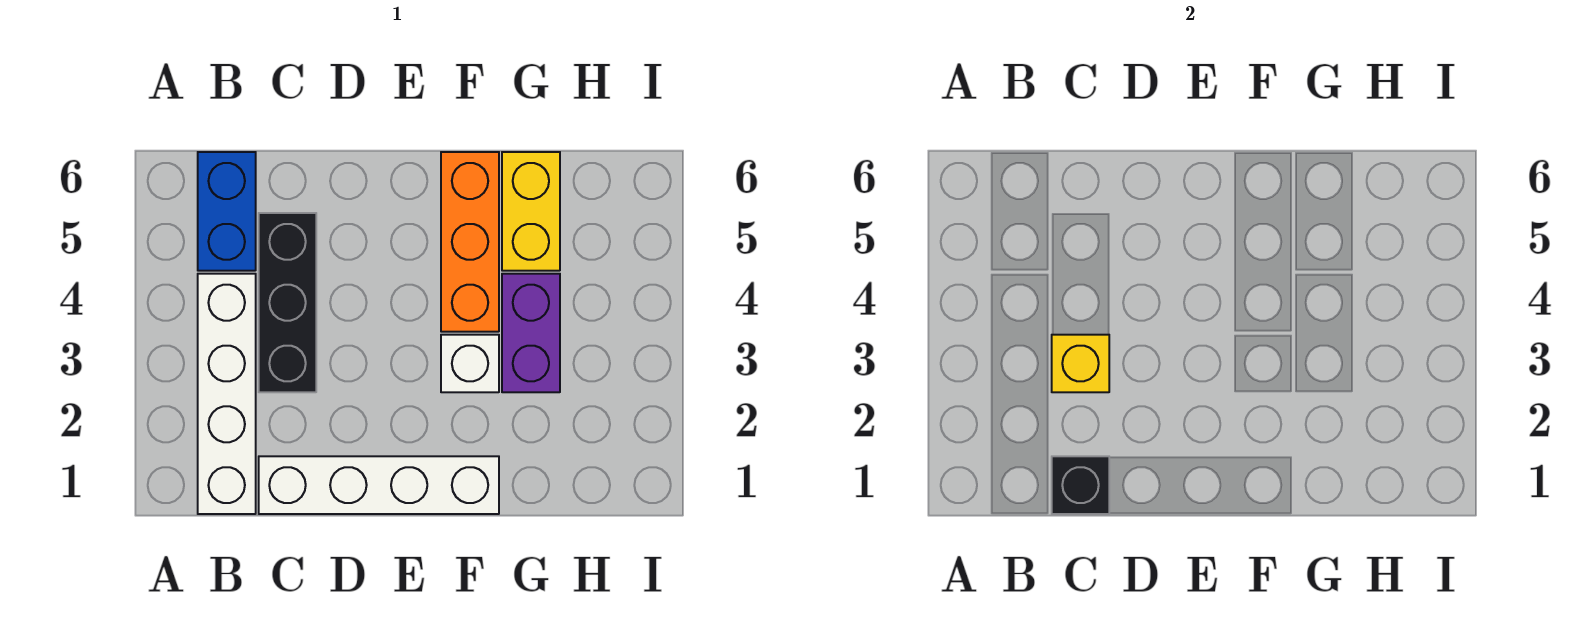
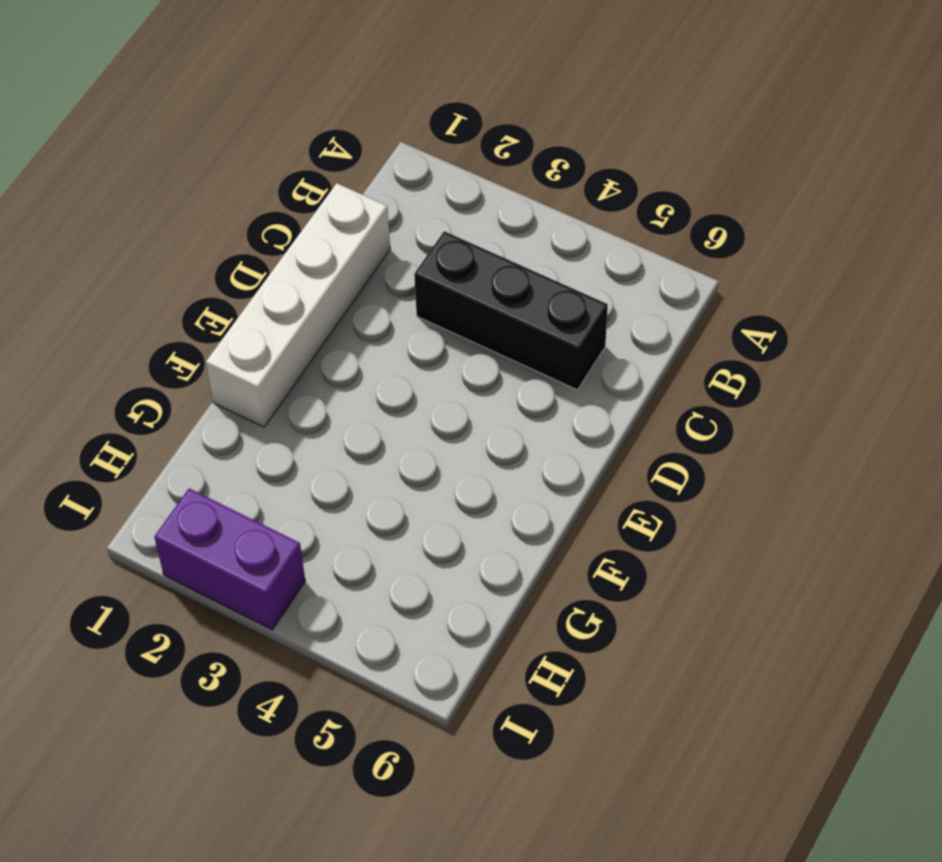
purple brick I2:I3 level 1 -> purple brick G3:G4 level 1
none -> white brick B1:B4 level 1
none -> blue brick B5:B6 level 1

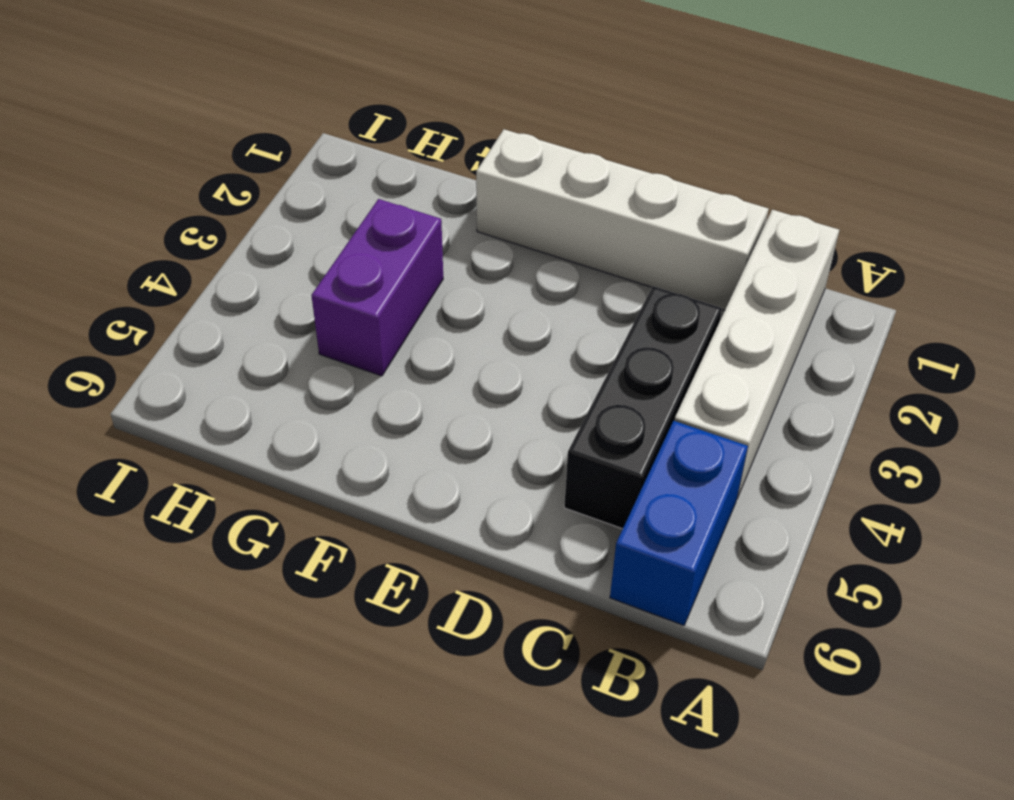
none -> white brick F3 level 1
none -> orange brick F4:F6 level 1

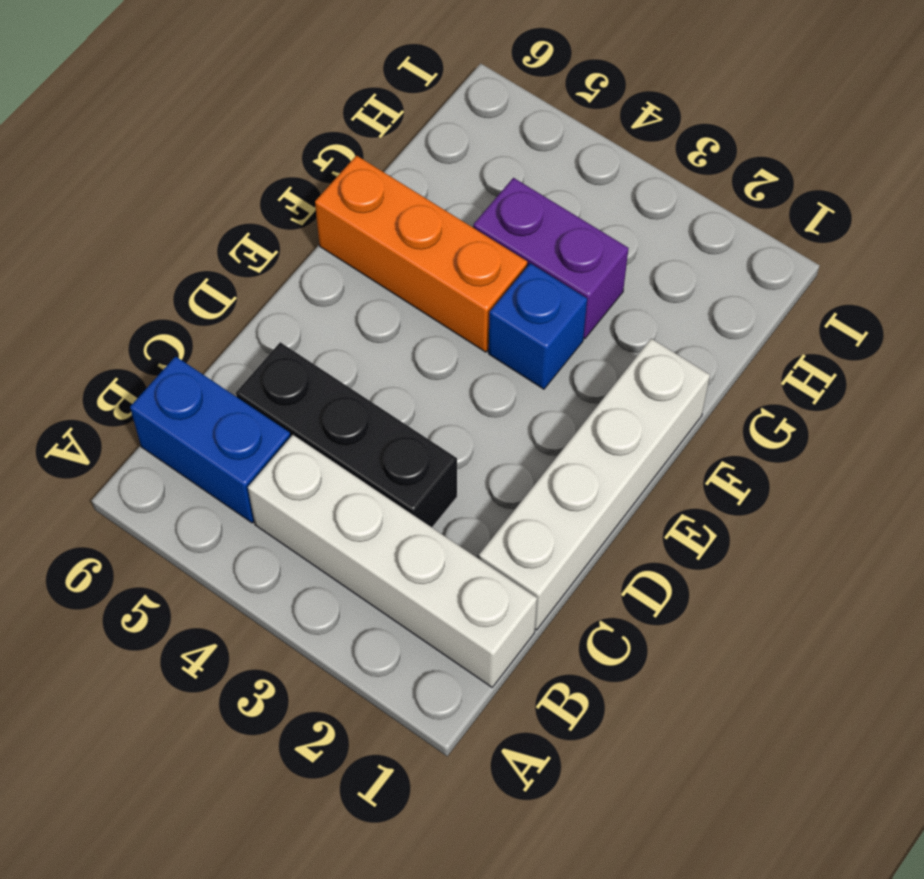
blue brick F3 level 1 -> white brick F3 level 1
none -> yellow brick G5:G6 level 1
none -> black brick C1 level 2

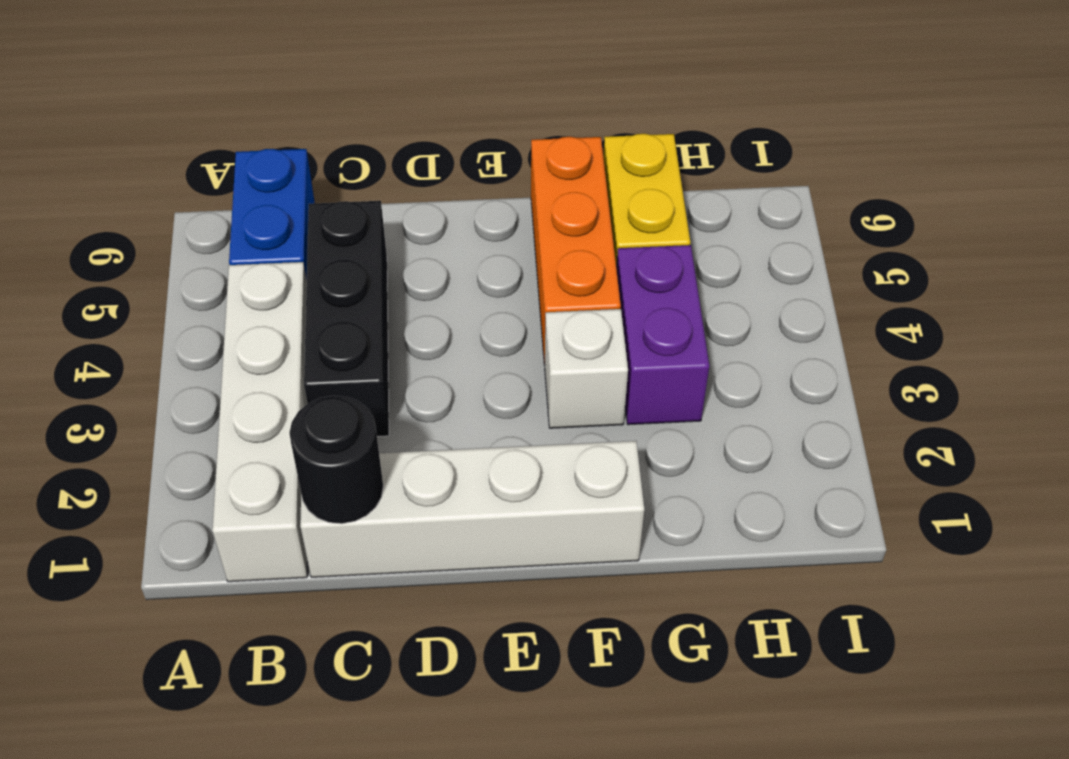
black round brick C1 level 2 -> black brick C1 level 2
none -> yellow brick C3 level 2

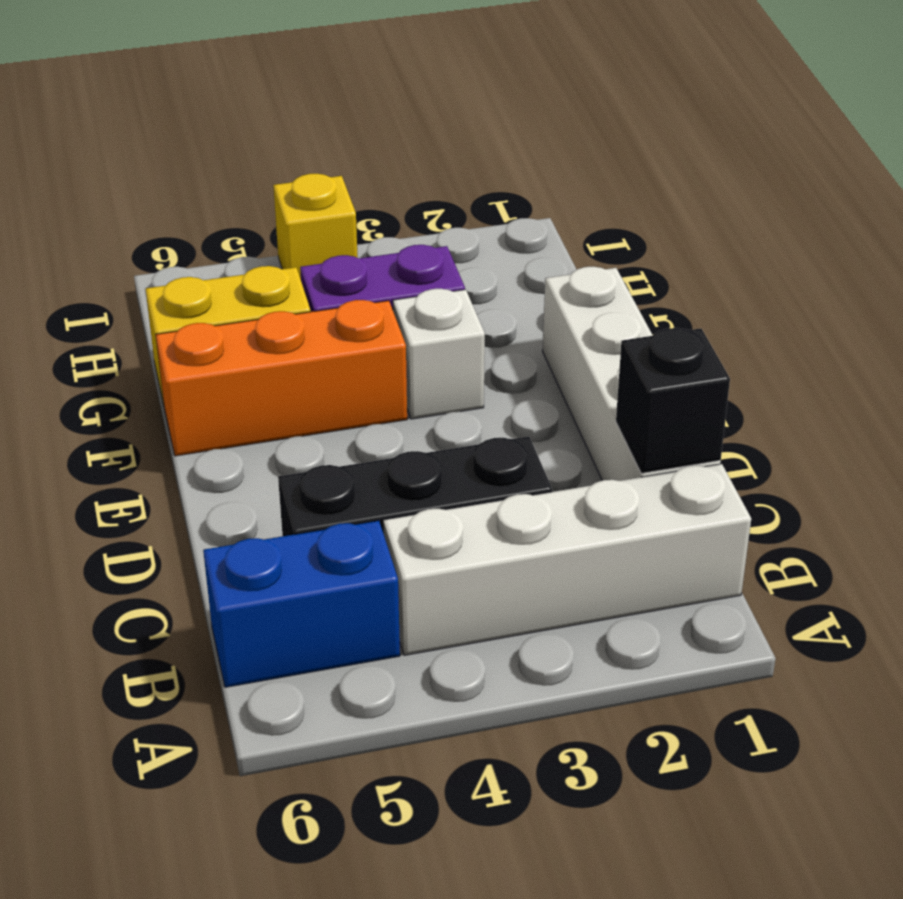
yellow brick I4 level 1 -> yellow brick C3 level 2

